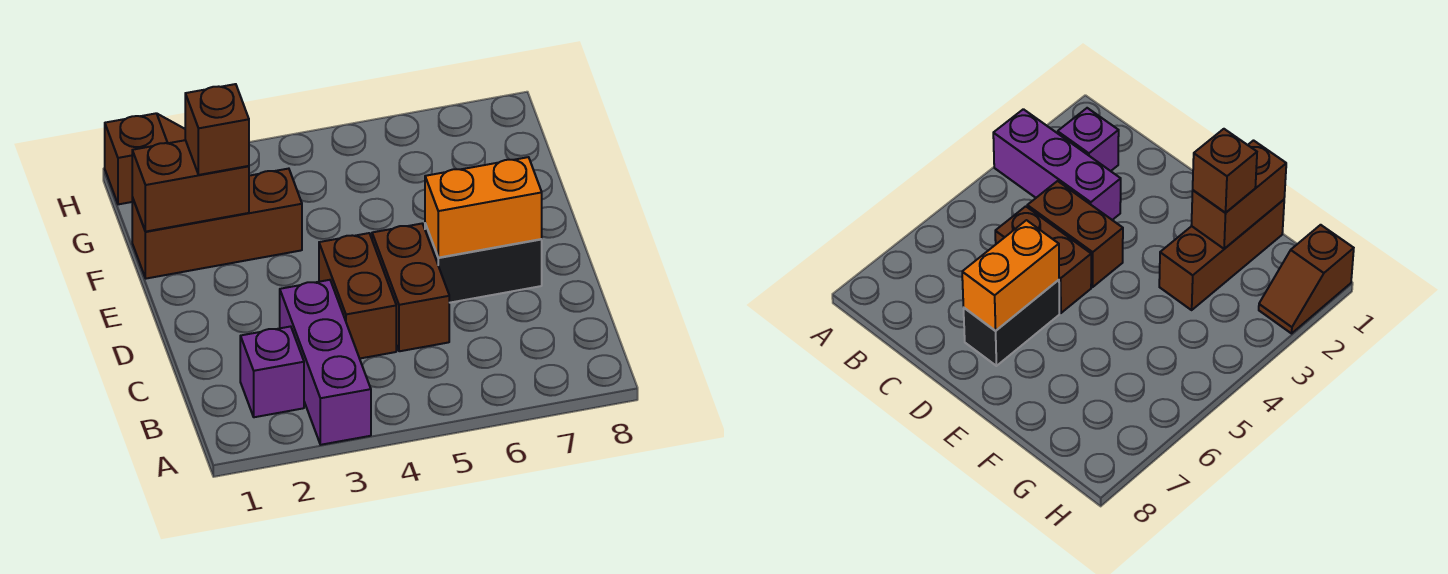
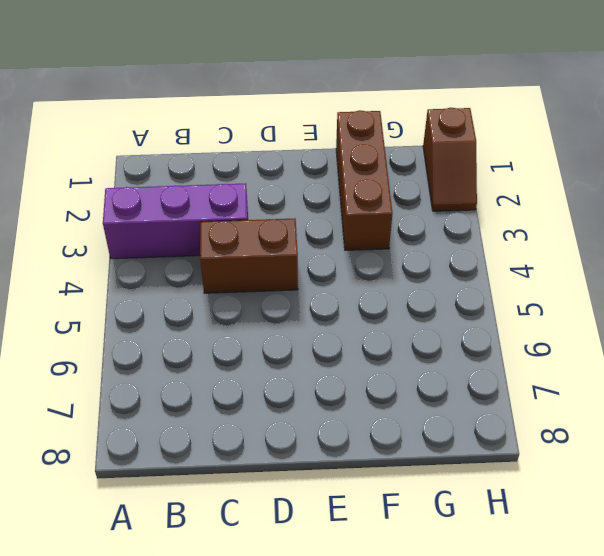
none -> purple brick B2 level 1
none -> brown brick C5:D5 level 1

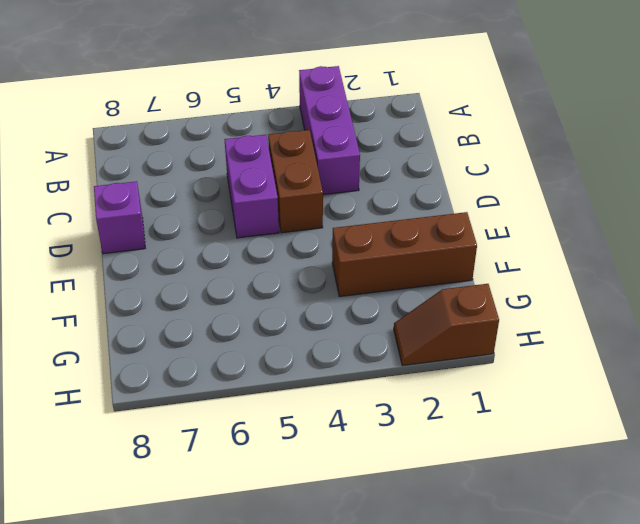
purple brick C5:D5 level 1 -> brown brick C5:D5 level 1
purple brick D8 level 1 -> purple brick B2 level 1
none -> black brick D6:D7 level 1
none -> orange brick D6:D7 level 2

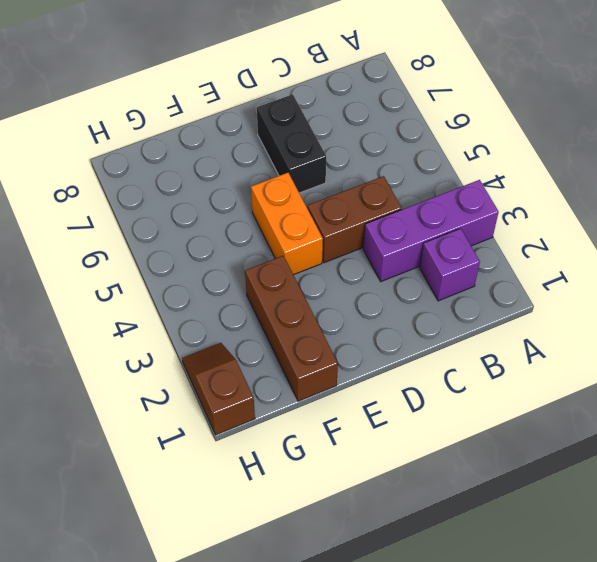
orange brick E4:E5 level 1 -> orange brick D6:D7 level 2
none -> brown brick C5:D5 level 1
none -> brown brick F1:F2 level 2

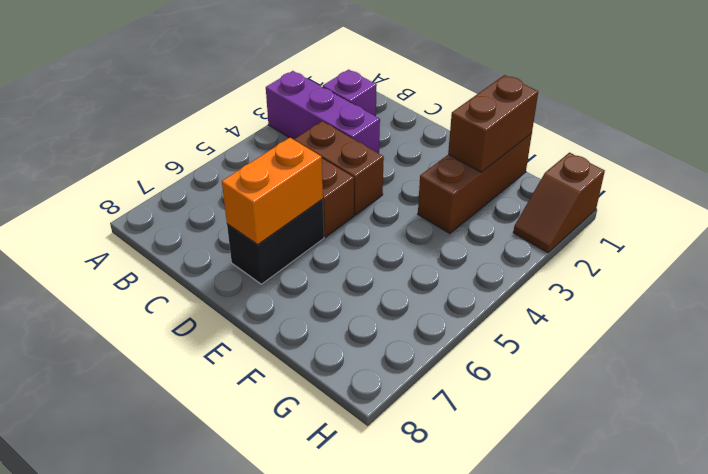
none -> brown brick F2 level 3

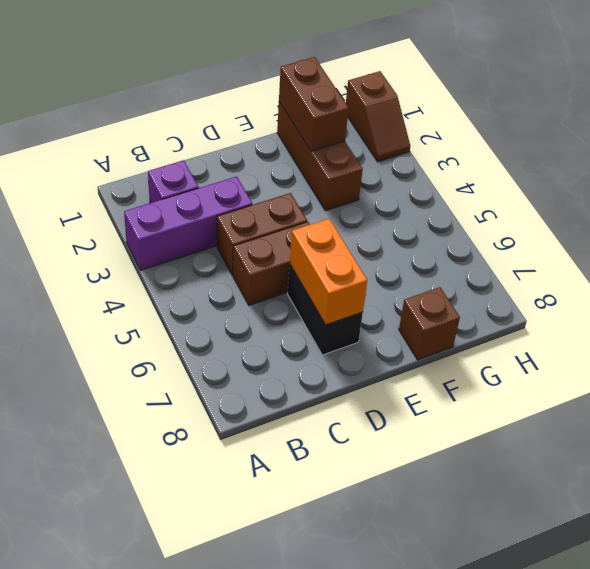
brown brick F8 level 1 -> brown brick F2 level 3

